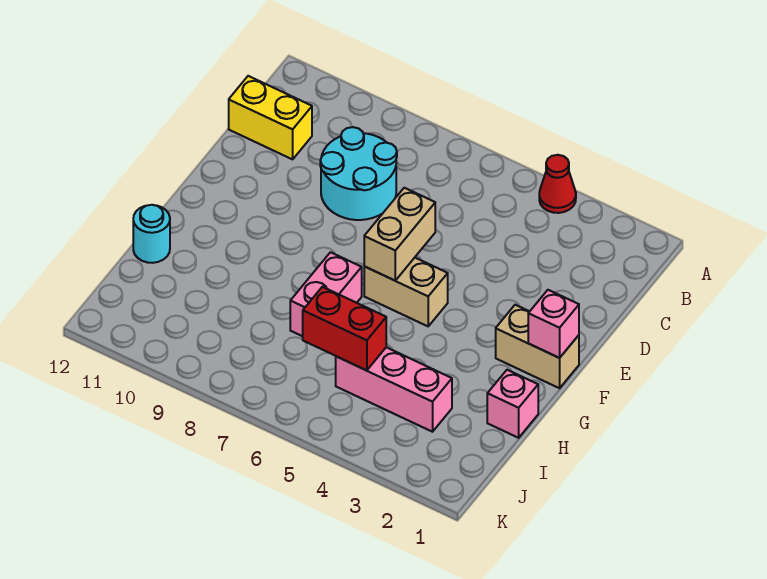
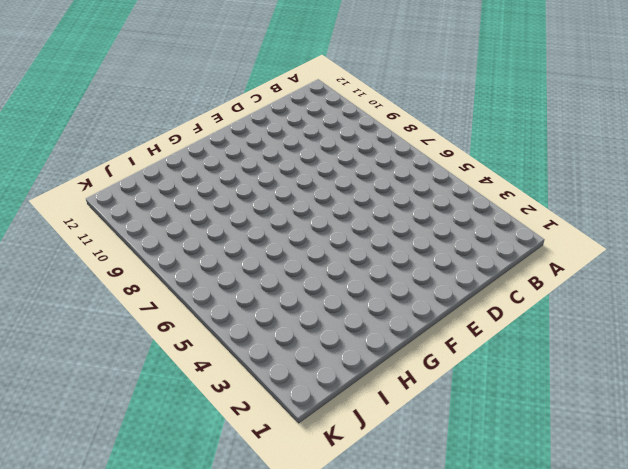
none -> red cone A4 level 1
none -> cyan round brick C8:D9 level 1
none -> yellow brick C11:C12 level 1

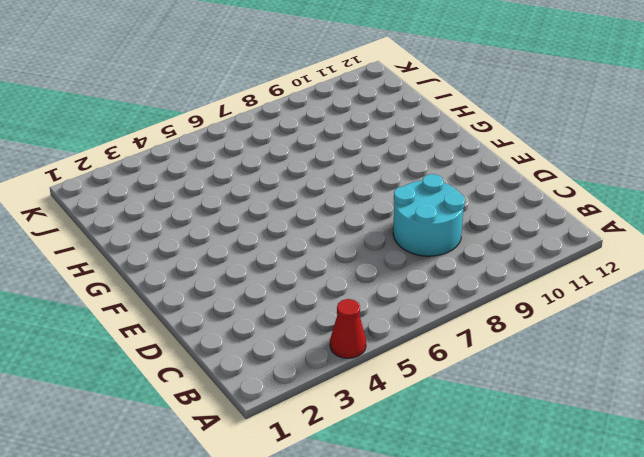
none -> yellow brick C11:C12 level 1
none -> tan brick F1:F2 level 1
none -> tan brick F5:F6 level 1

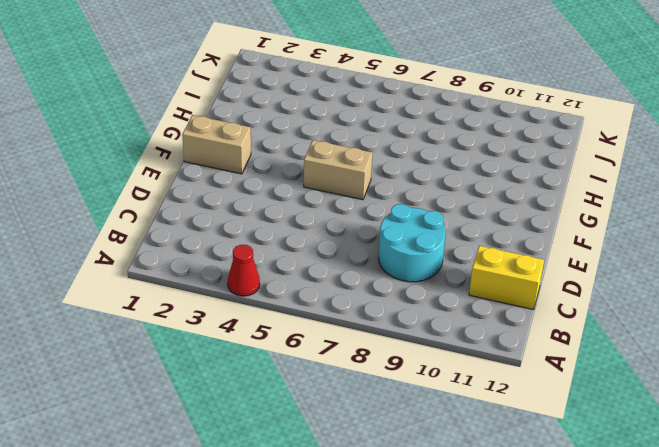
none -> pink brick G7:H7 level 1
none -> pink brick H1 level 1
none -> cyan round brick H12 level 1

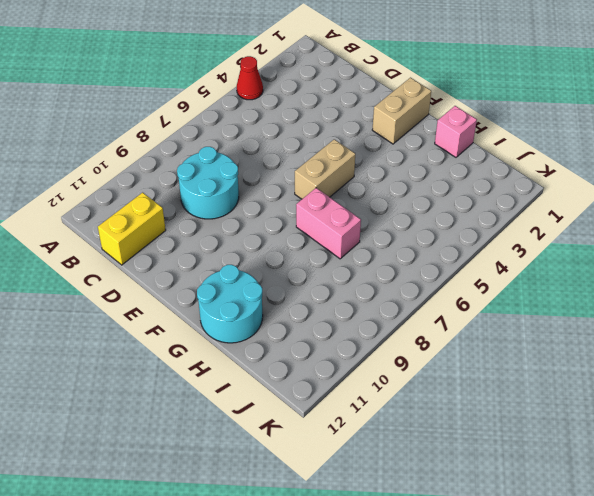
cyan round brick G11:H12 level 1 -> cyan round brick H12 level 1
none -> pink brick I3:I5 level 1
none -> tan brick E6:F6 level 2
none -> pink brick F1 level 2

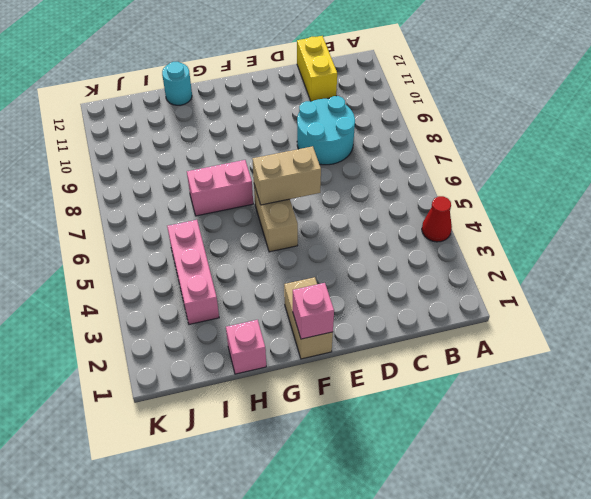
none -> red brick I5:I6 level 2

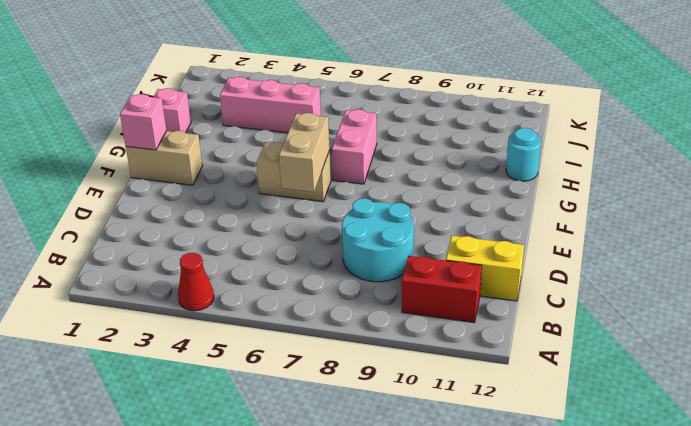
red brick B10:B11 level 1 -> red brick I5:I6 level 2

